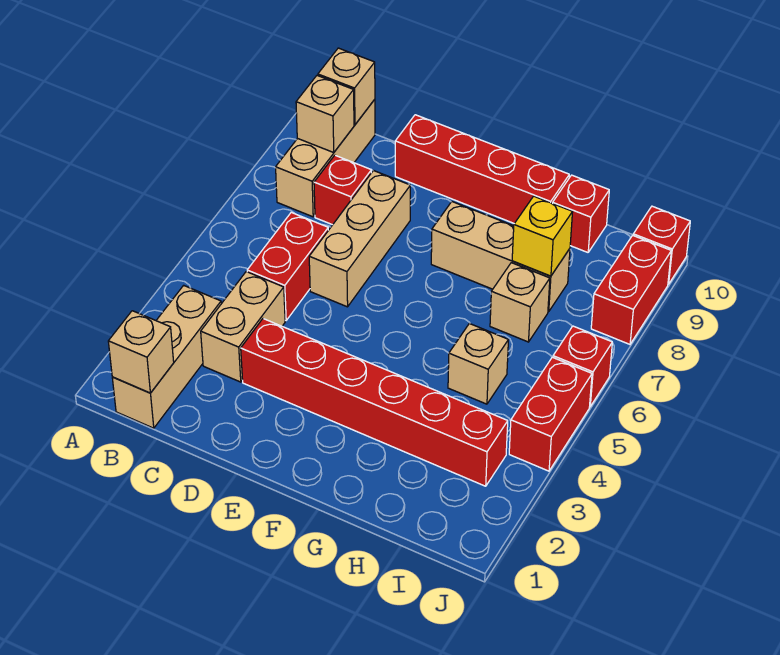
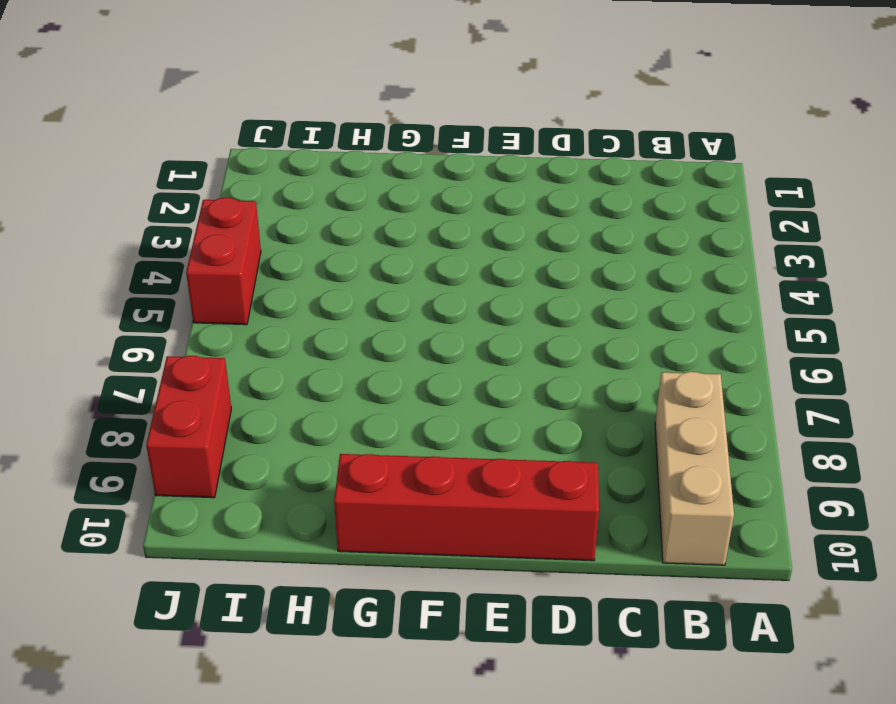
none -> tan brick B1:B3 level 1
none -> tan brick C3:C4 level 1
none -> red brick C5:C6 level 1

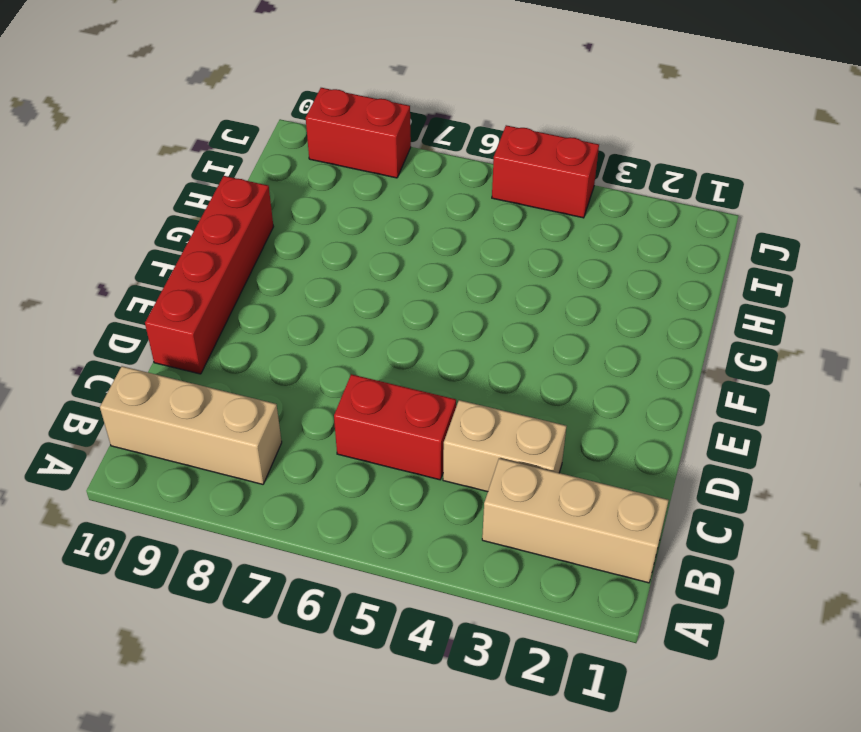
none -> red brick C8 level 1
none -> red brick D3:I3 level 1
none -> tan brick D6:D8 level 1

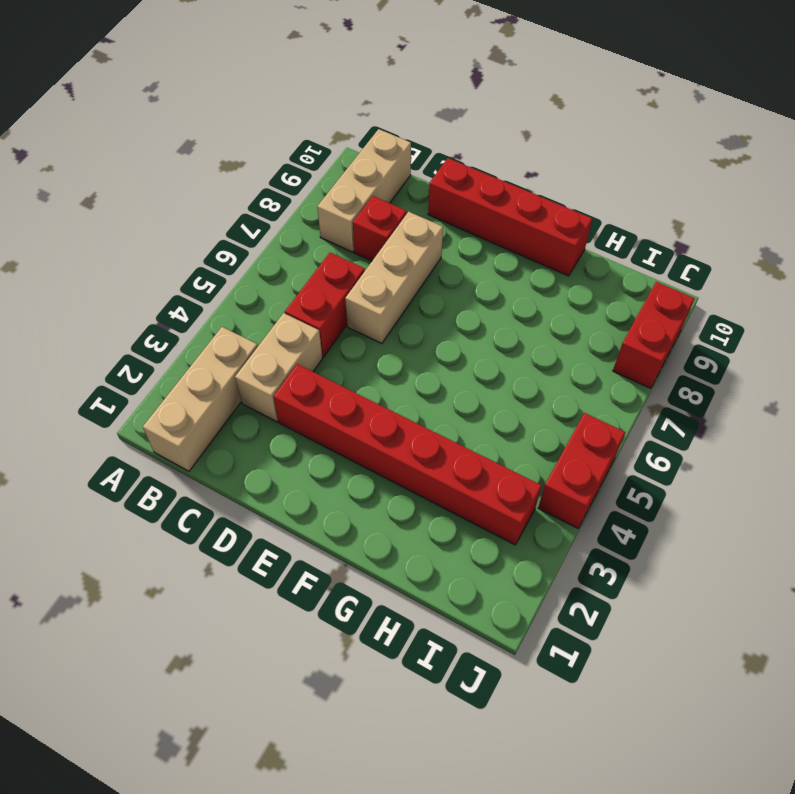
none -> tan brick F8:H8 level 1
none -> tan brick H5 level 1
none -> tan brick H7 level 1

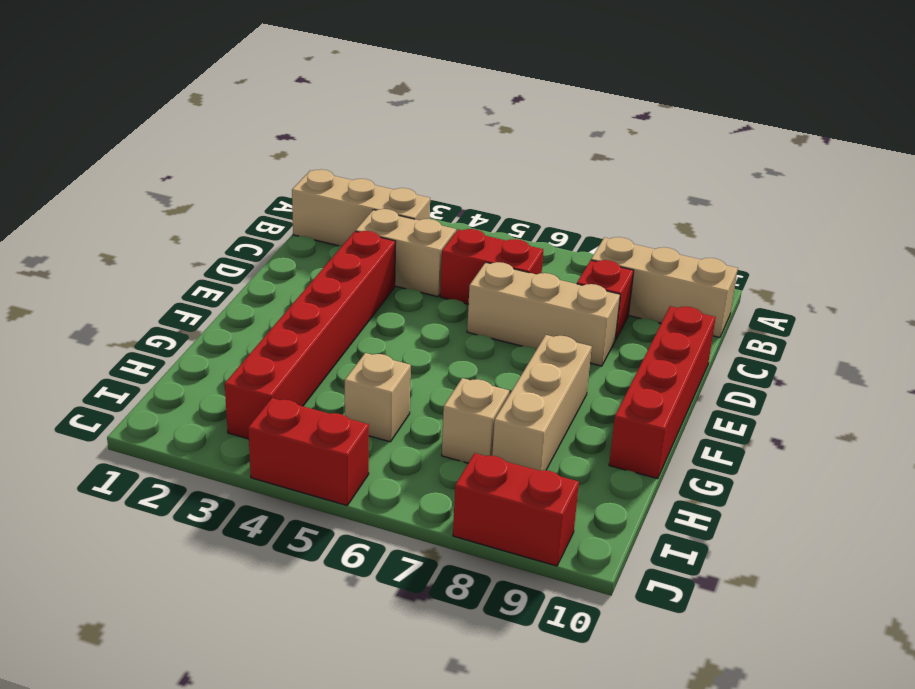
none -> red brick H10 level 1
none -> red brick J6 level 1
none -> red brick J10 level 1

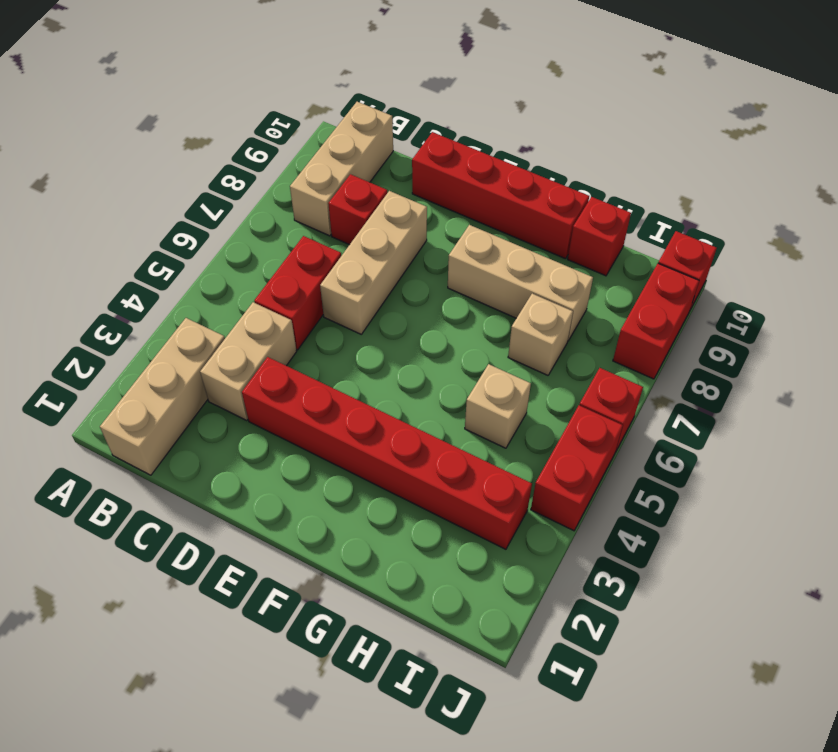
none -> tan brick B1 level 2
none -> tan brick B9 level 2
none -> tan brick B10 level 2

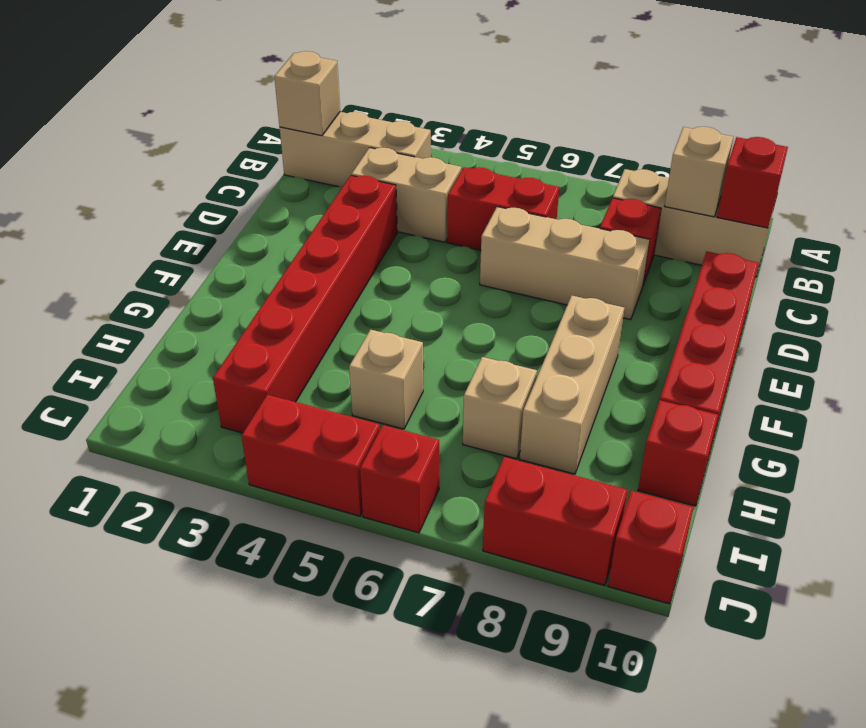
red brick B10 level 2 -> tan brick B10 level 2
none -> yellow brick H8 level 2

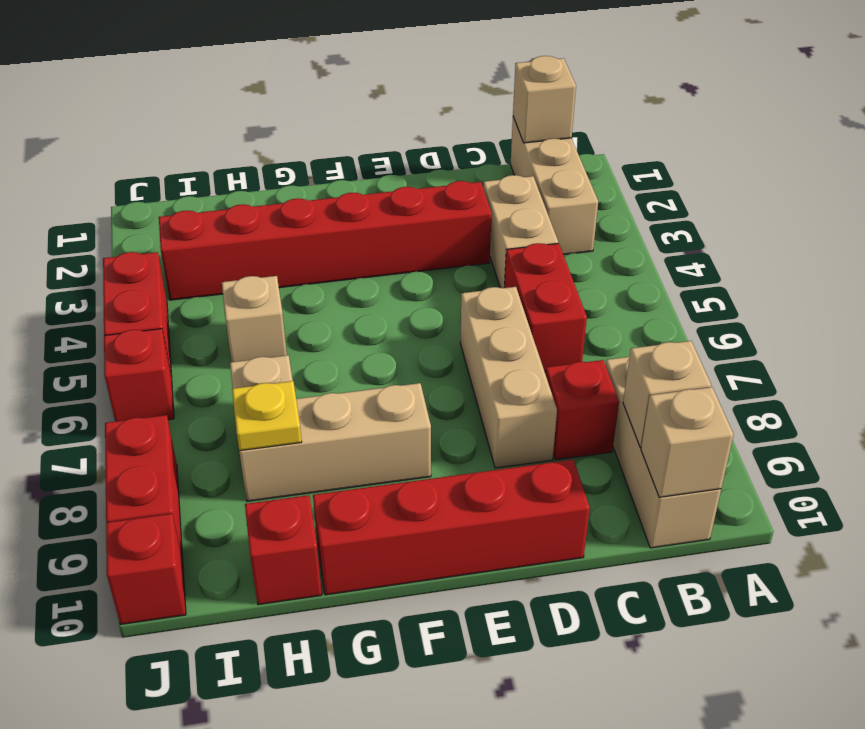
yellow plate H8 level 2 -> yellow brick H8 level 2

